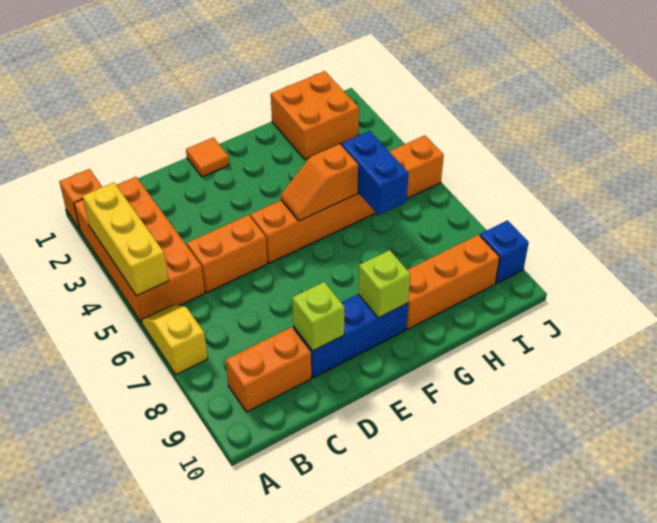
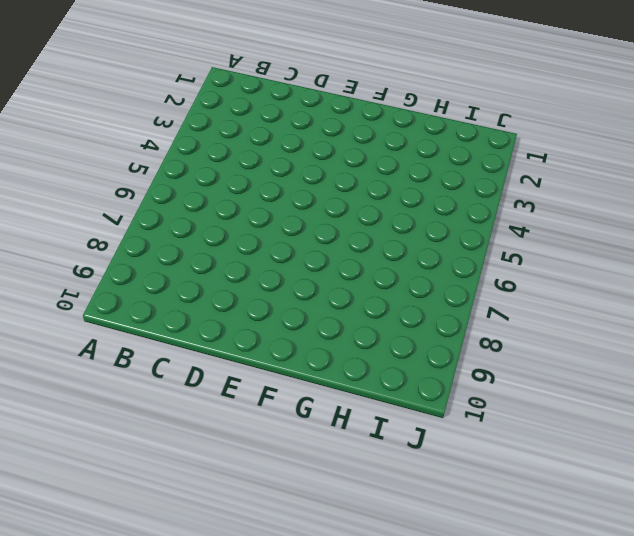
none -> orange brick A1 level 1
none -> orange brick A2:B5 level 1
none -> yellow slope A6:A7 level 1 top 7

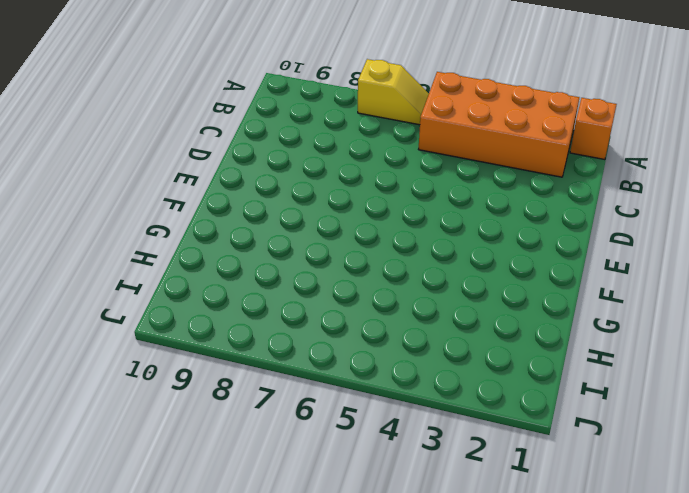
none -> orange brick B9:C9 level 1
none -> orange brick C5:D5 level 1
none -> blue brick D9:F9 level 1

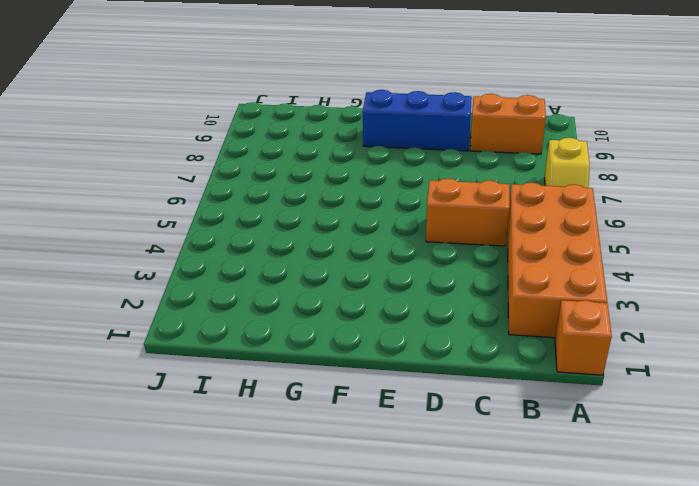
none -> orange tile E1 level 1
none -> orange brick E5:J5 level 1
none -> orange brick G9:I9 level 1

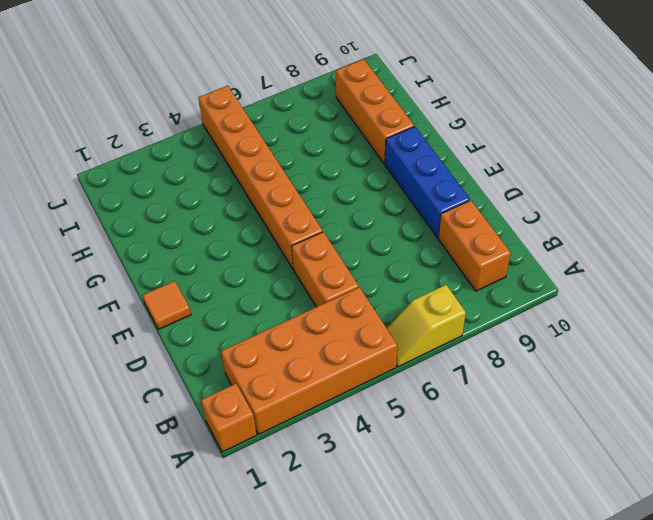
none -> orange brick H1:I2 level 1
none -> blue brick J9 level 1
none -> yellow brick A3:A5 level 2

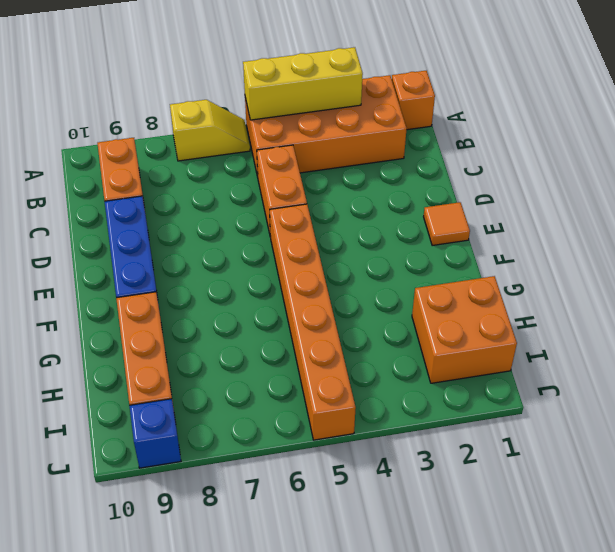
none -> lime brick D9 level 2
none -> orange slope F5:G5 level 2 top G
none -> lime brick F9 level 2

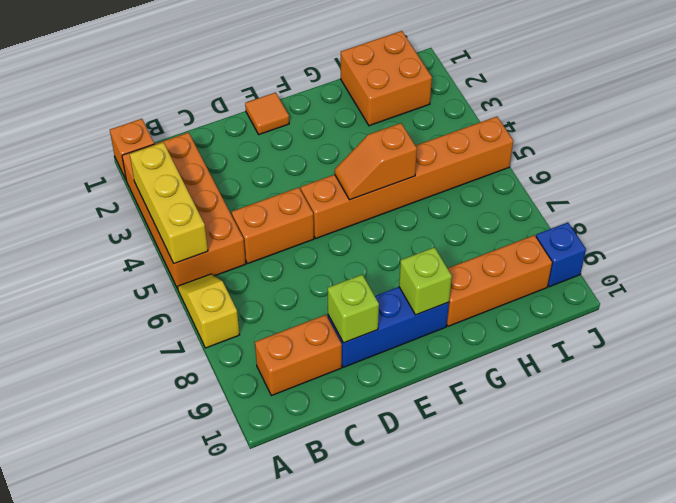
none -> blue brick H5:H6 level 2

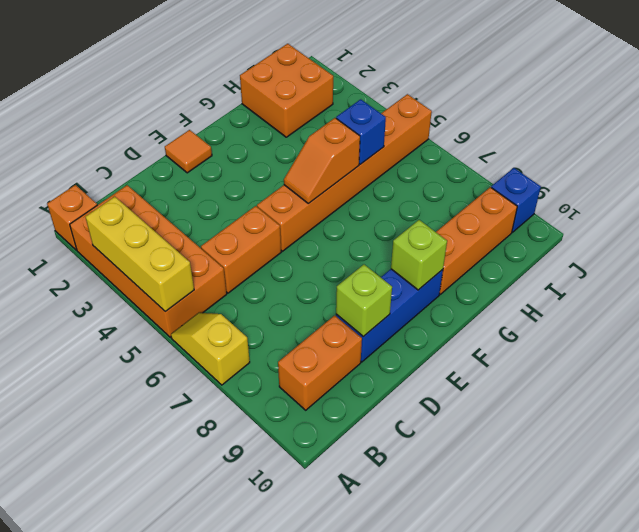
blue brick H5 level 2 -> blue brick H5:H6 level 2

